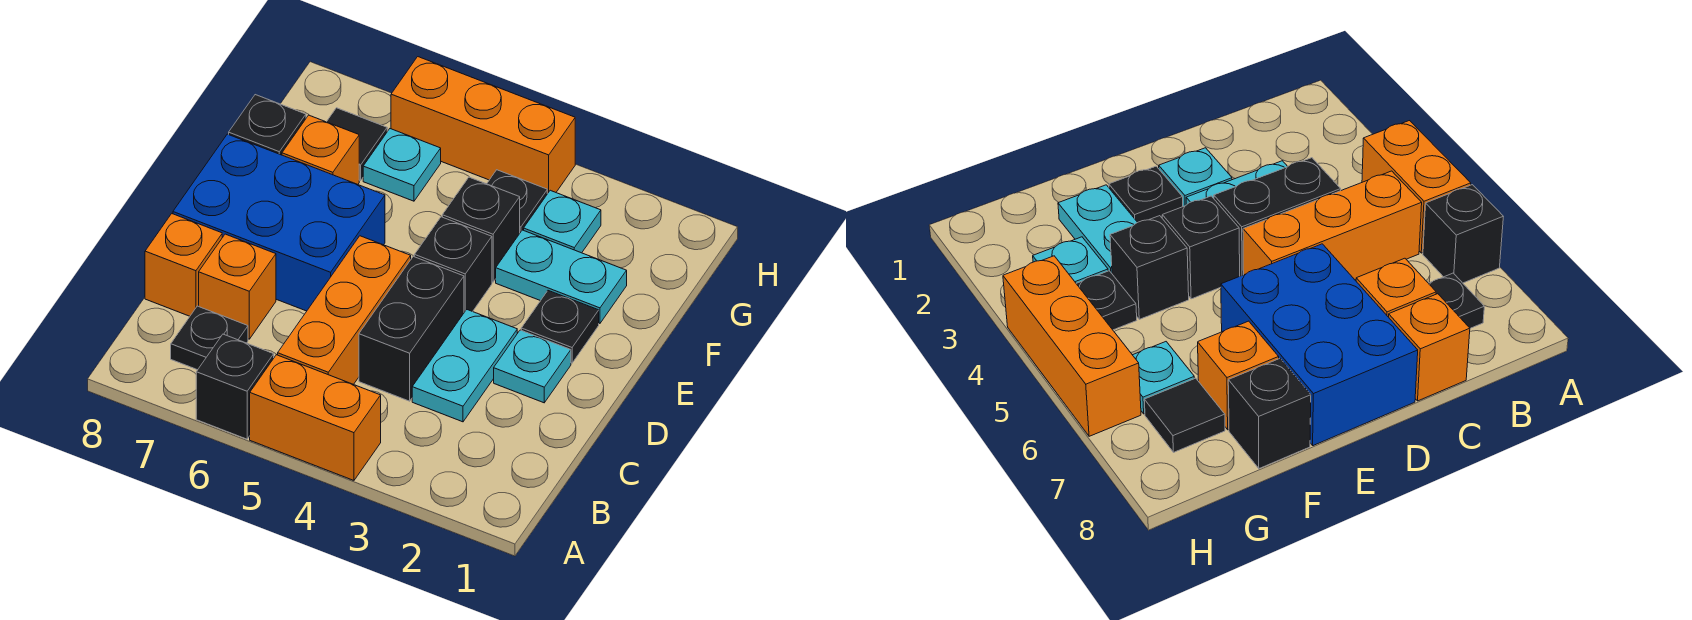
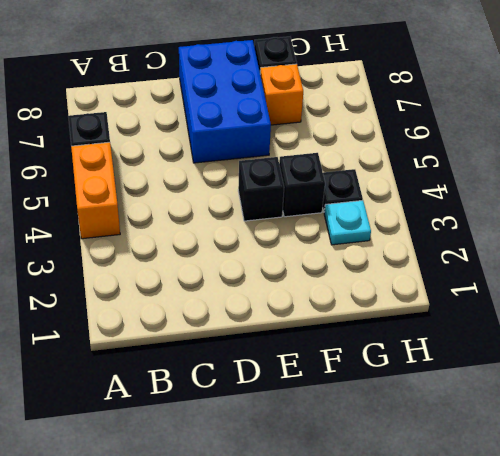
none -> orange brick B5:D5 level 1
none -> black plate B7 level 1
none -> cyan plate C3:D3 level 1

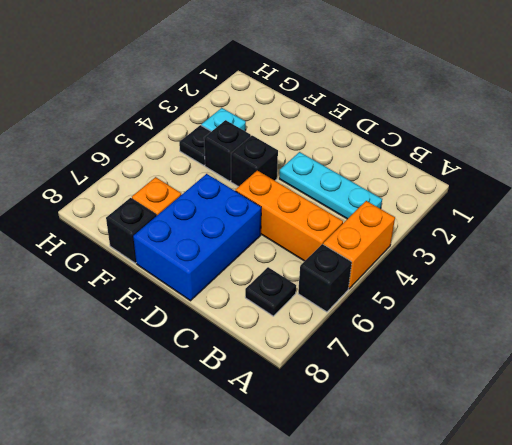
cyan plate B3:D3 level 1 -> cyan plate C3:D3 level 1
none -> black brick C4:D4 level 1
none -> orange brick C7 level 1
none -> orange brick C8 level 1

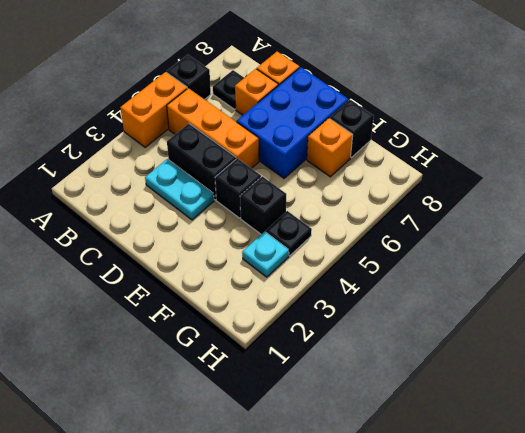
none -> cyan plate D2 level 1
none -> black plate E2 level 1
none -> cyan plate F2:F3 level 1

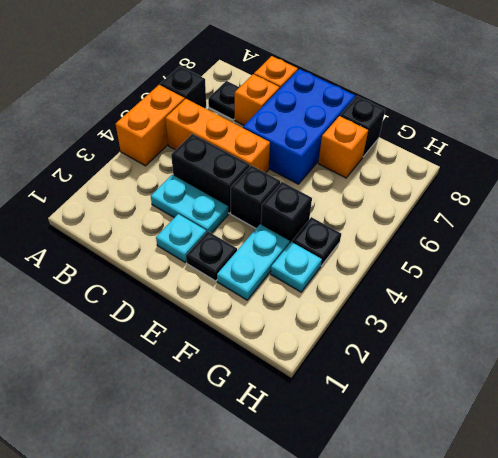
none -> cyan plate G6 level 1
none -> black tile G7 level 1
none -> orange brick H4:H6 level 1

